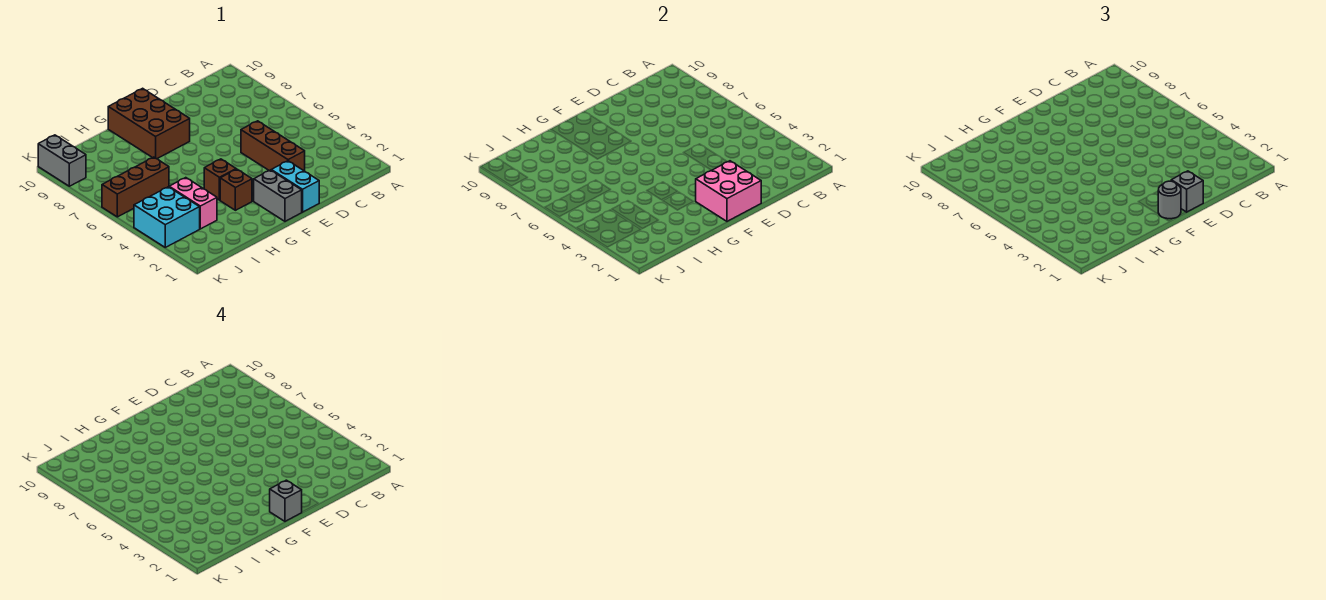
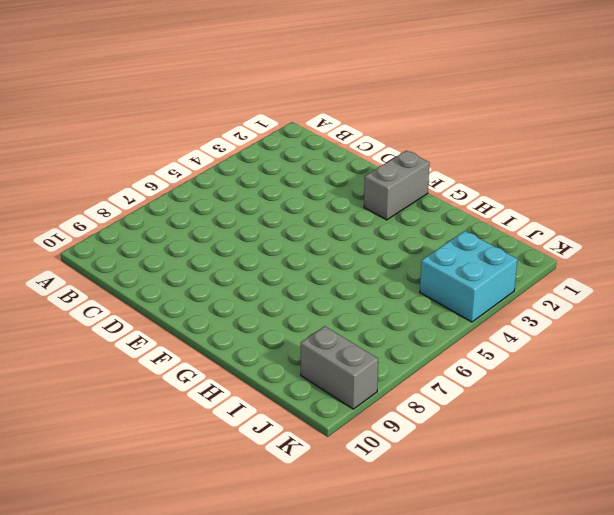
grey brick J9:K9 level 1 -> grey brick K9:K10 level 1
none -> brown brick D3:D5 level 1
none -> cyan brick E1:E2 level 1
none -> brown brick F8:G10 level 1

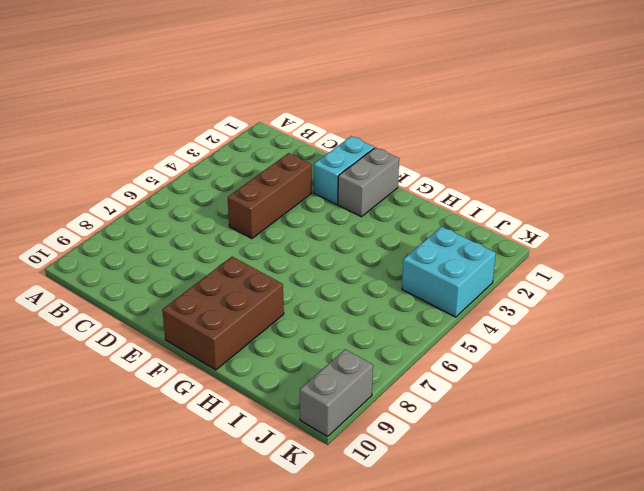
none -> brown brick G3 level 1
none -> brown brick G4 level 1
none -> pink brick I3:I4 level 1

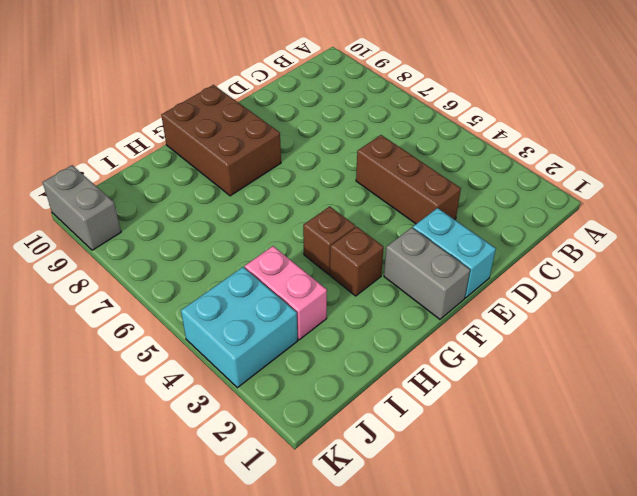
none -> brown brick I6:K6 level 1
none -> pink brick E1:F2 level 2
none -> grey brick E1 level 3

